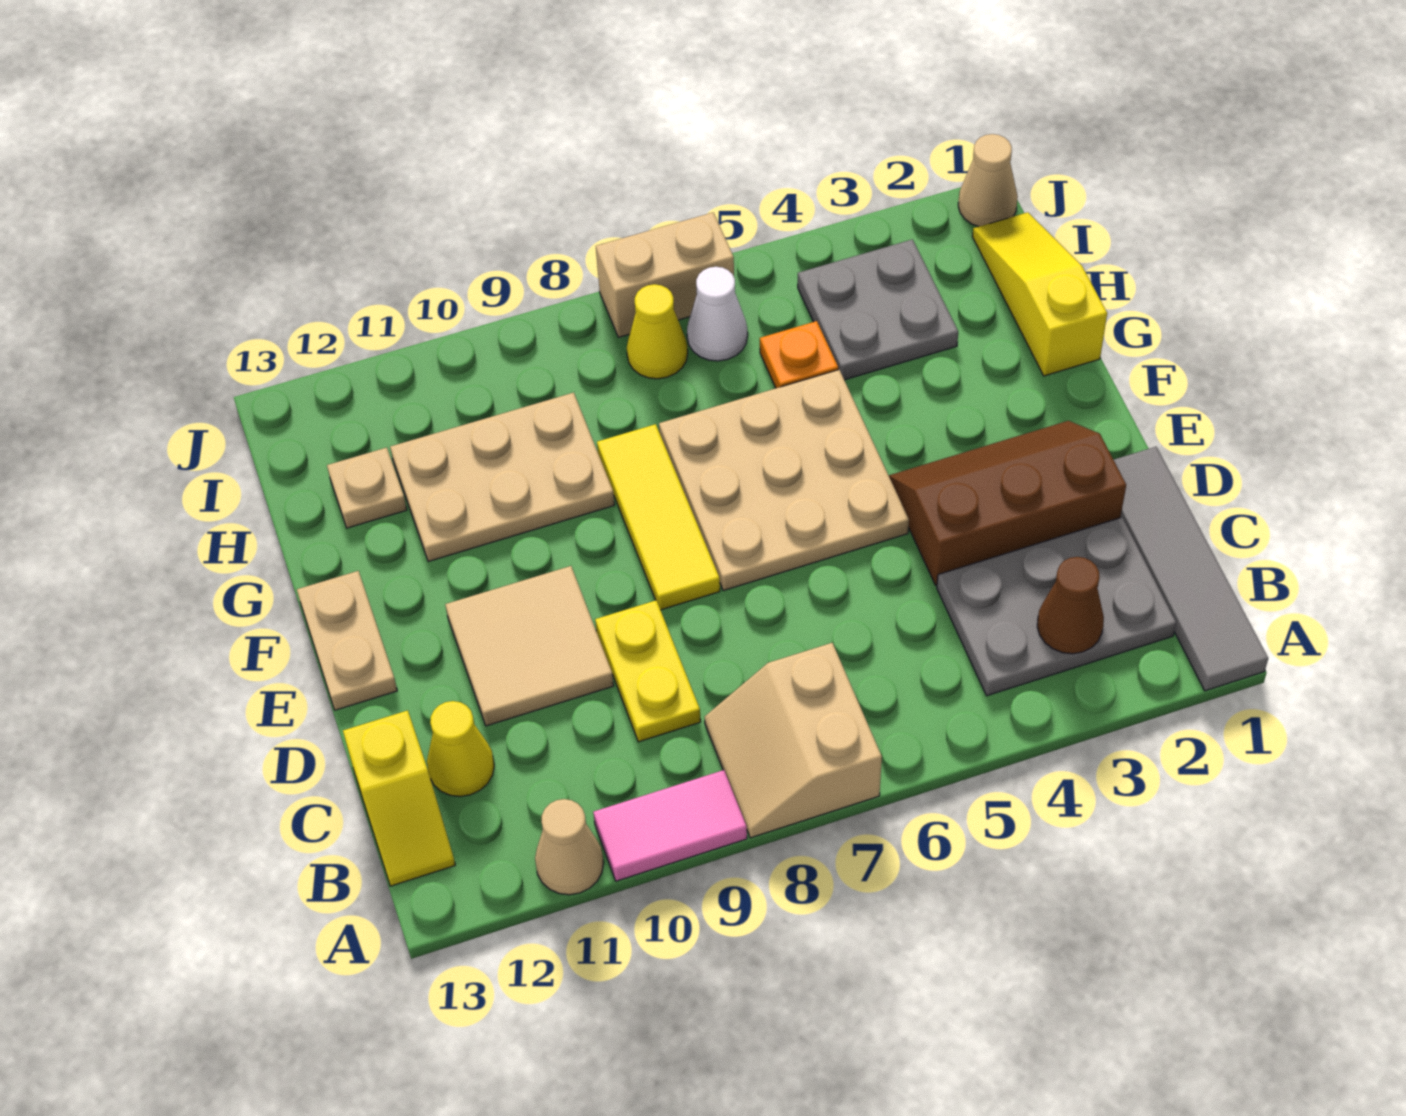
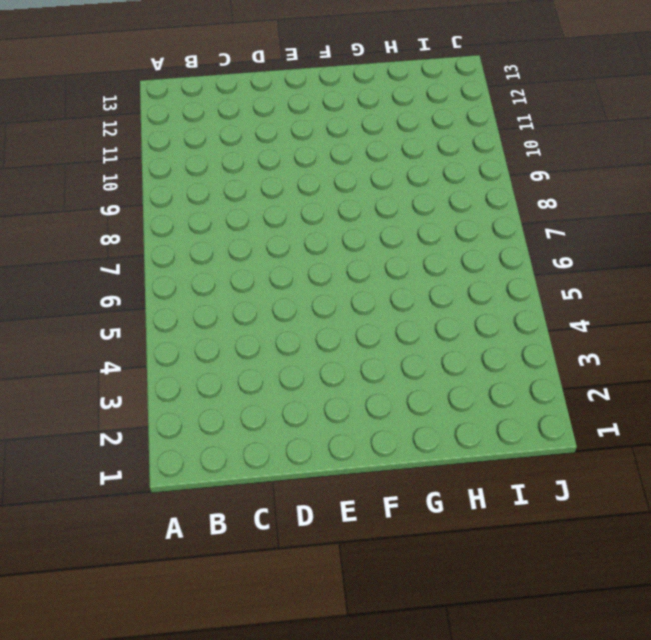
none -> grey tile A1:D1 level 1
none -> tan slope A7:B8 level 1 top 7
none -> pink tile A9:A10 level 1

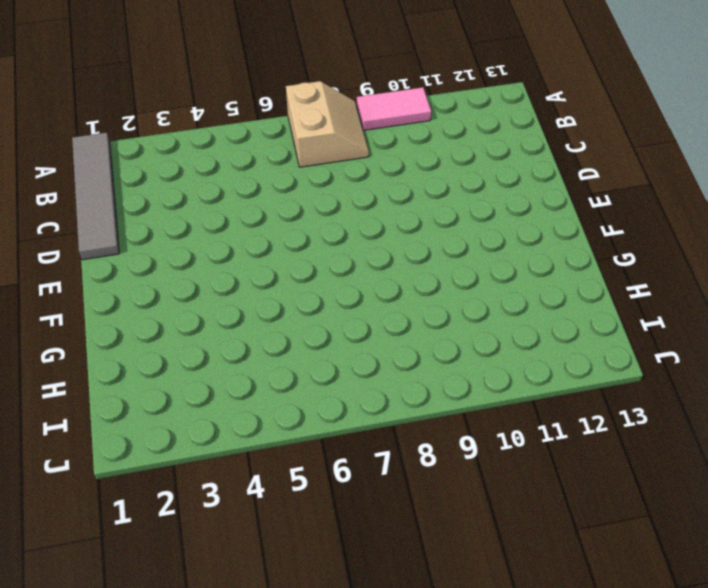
none -> tan cone A11 level 1
none -> grey plate B2:C4 level 1
none -> yellow slope B13:C13 level 1 top C

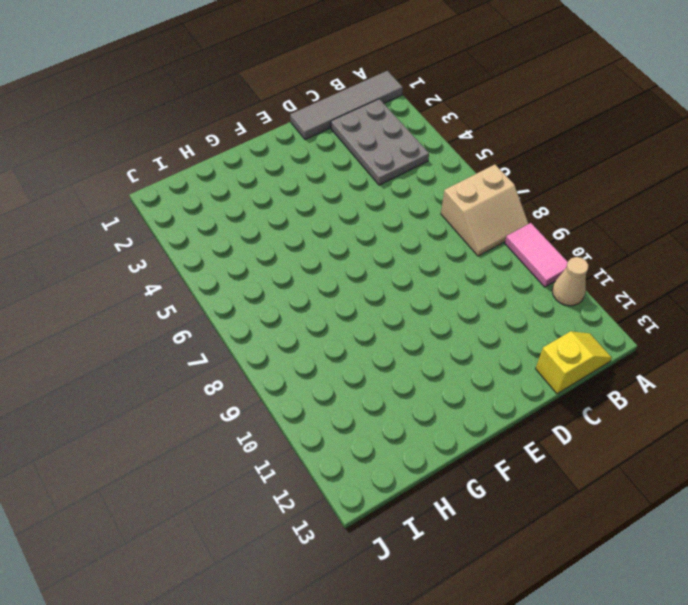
none -> yellow plate C9:D9 level 1
none -> yellow cone C12 level 1
none -> brown slope D2:E4 level 1 top D

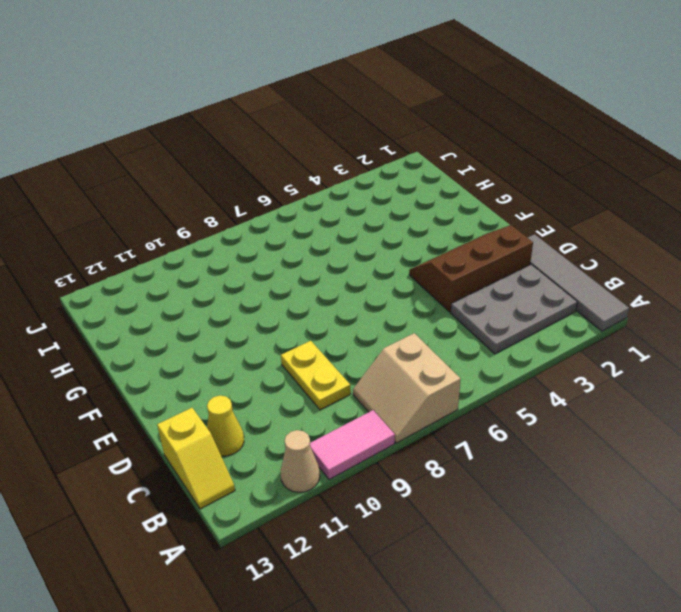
none -> tan tile D10:E11 level 1
none -> tan plate E5:G7 level 1
none -> yellow tile E8:G8 level 1

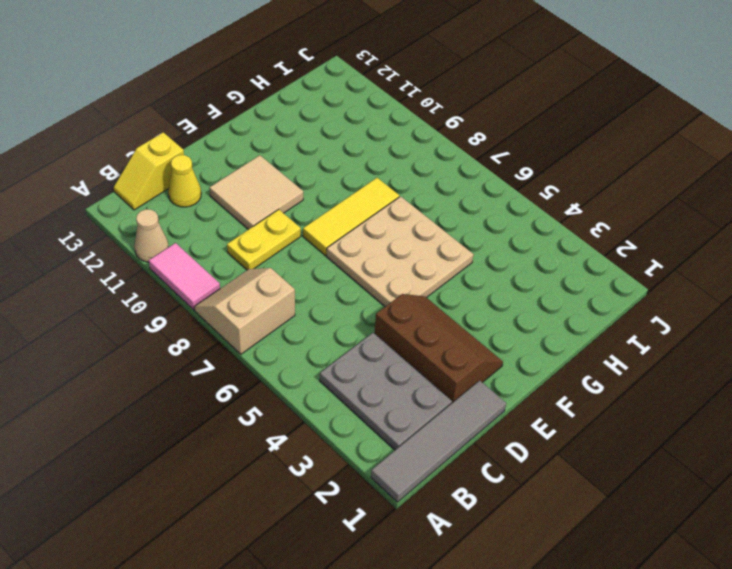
none -> tan plate E13:F13 level 1
none -> yellow slope G1:I1 level 1 top G
none -> tan plate G9:H11 level 1

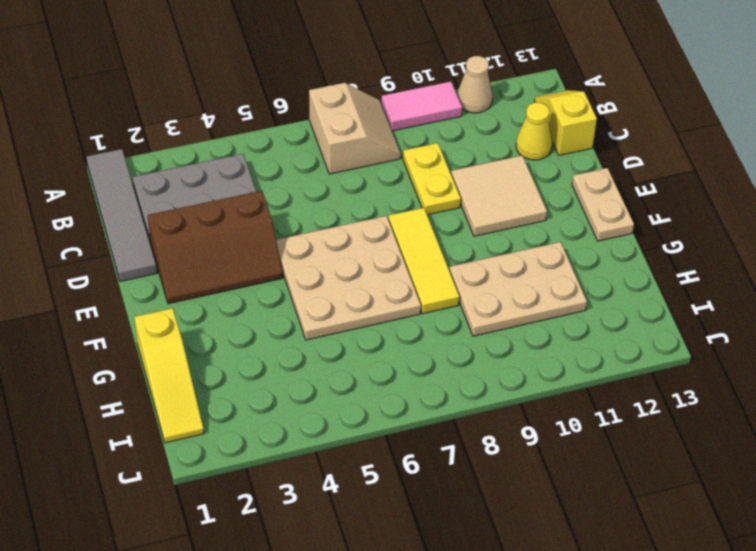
none -> grey plate H3:I4 level 1
none -> orange plate H5 level 1
none -> tan plate H12 level 1

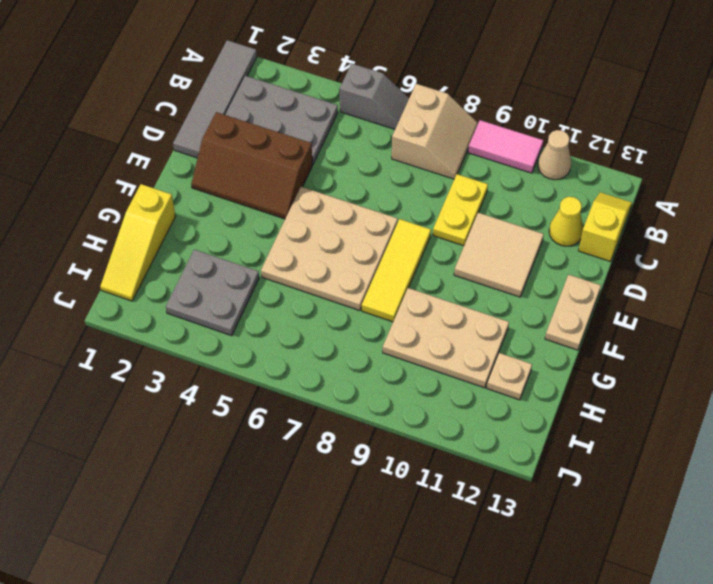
grey slope A5:A6 level 1 top 5 -> none
none -> orange plate H5 level 1
none -> white cone I6 level 1
none -> yellow cone I7 level 1

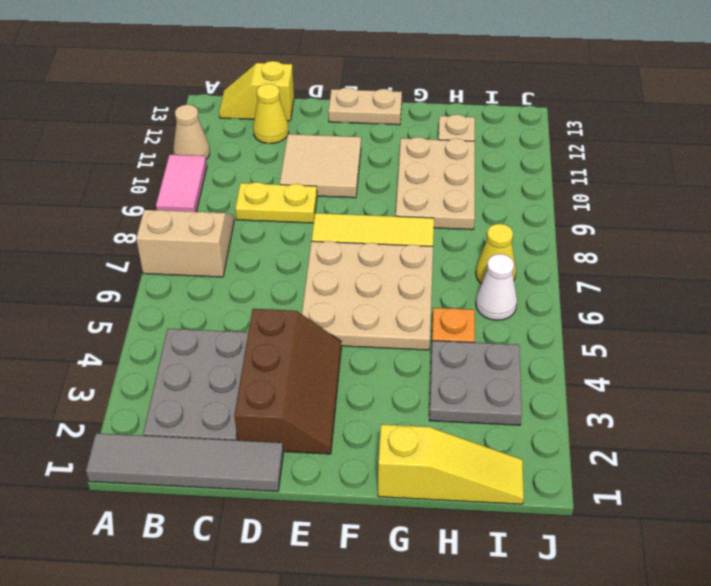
none -> tan cone J1 level 1
none -> tan brick J6:J7 level 1
none -> brown cone B3 level 2

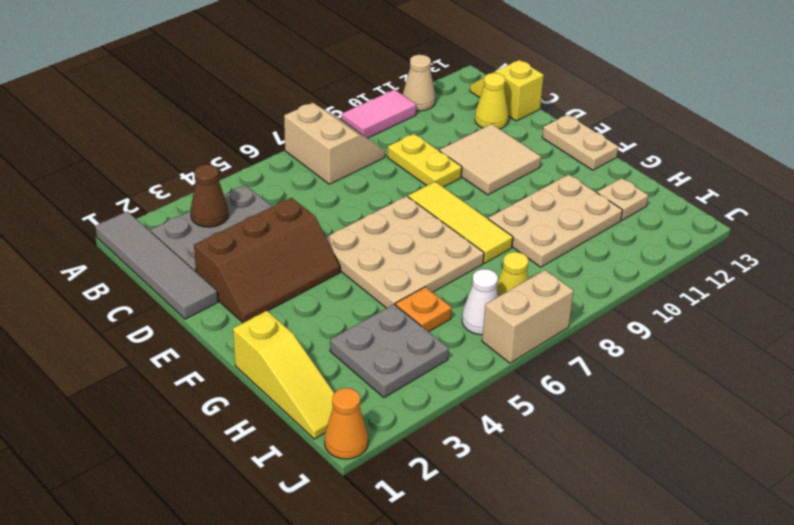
orange cone J1 level 1 -> tan cone J1 level 1

